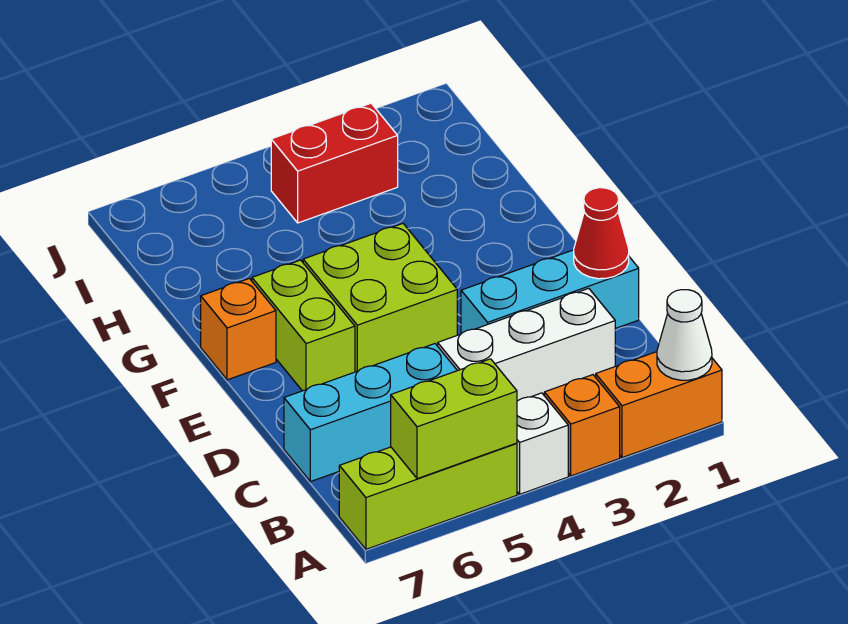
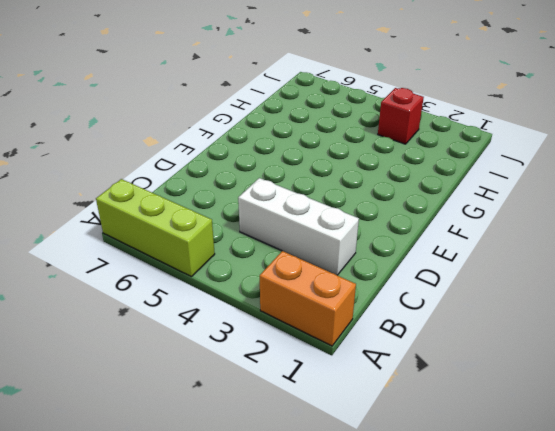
red brick I3 level 1 -> red brick I3:I4 level 1
none -> orange brick A3 level 1
none -> white brick A4 level 1
none -> cyan brick C5:C7 level 1

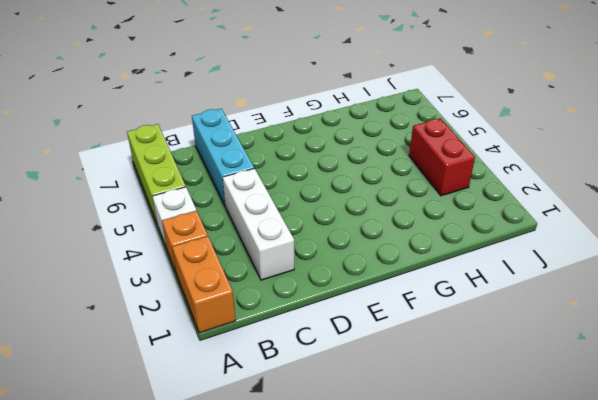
none -> cyan brick D1:D3 level 1
none -> lime brick E4:F5 level 1
none -> lime brick E6:F6 level 1

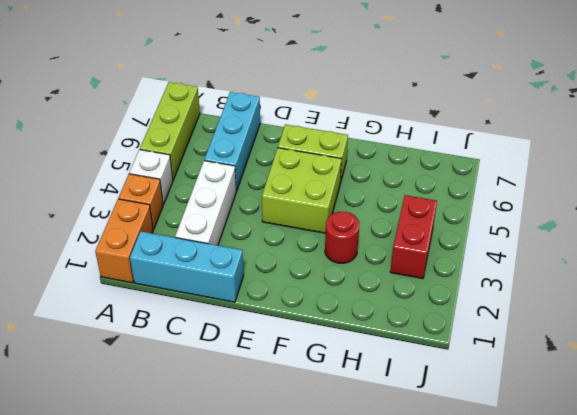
cyan brick B1:D1 level 1 -> cyan brick D1:D3 level 1
red round brick G3 level 1 -> none
none -> orange brick F7 level 1
none -> white cone A1 level 2
none -> lime brick A5:A6 level 2

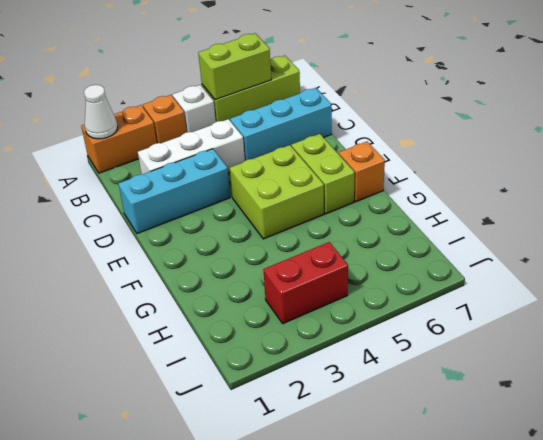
none -> red cone D1 level 2

